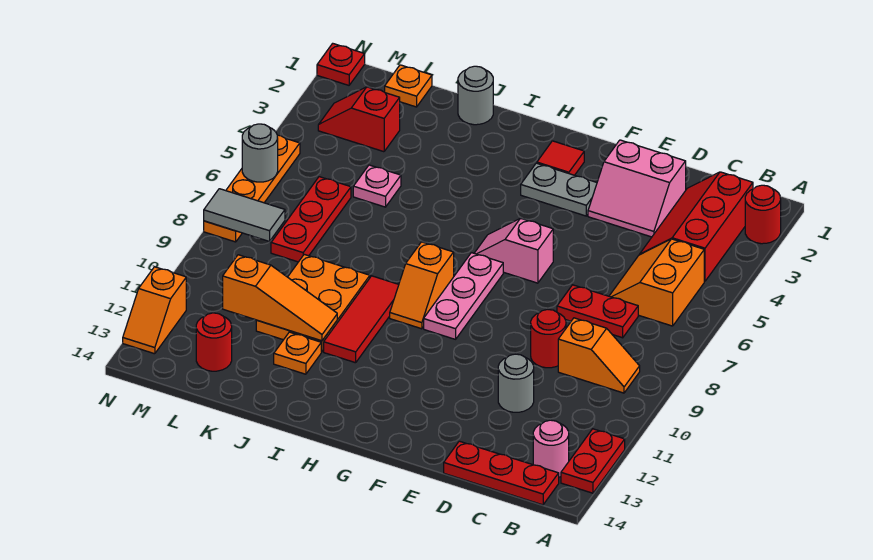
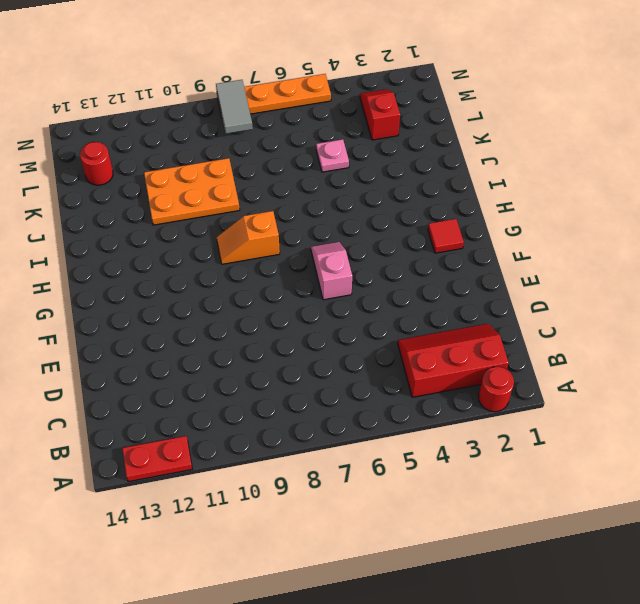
none -> orange slope B5:C6 level 1 top B
none -> orange slope B9:C9 level 1 top C
none -> pink round brick B13 level 1
none -> red plate B14:D14 level 1

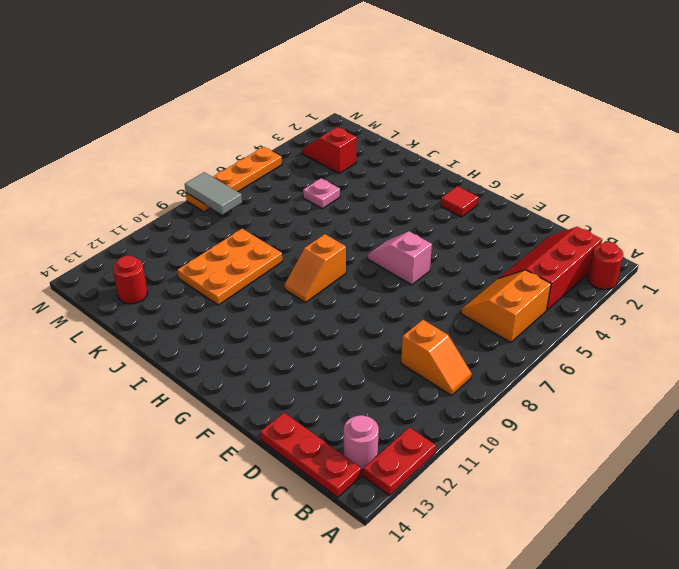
none -> red plate C7:D7 level 1
none -> pink slope D2:E3 level 1 top 2
none -> red round brick D9 level 1
none -> grey round brick D11 level 1

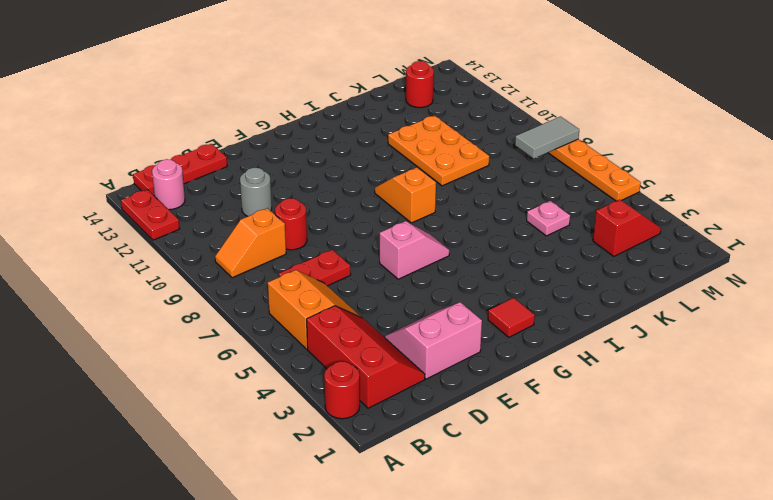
none -> grey plate F3:G3 level 1
none -> pink plate G7:G9 level 1
none -> red tile I9:I11 level 1
none -> grey round brick J1 level 1

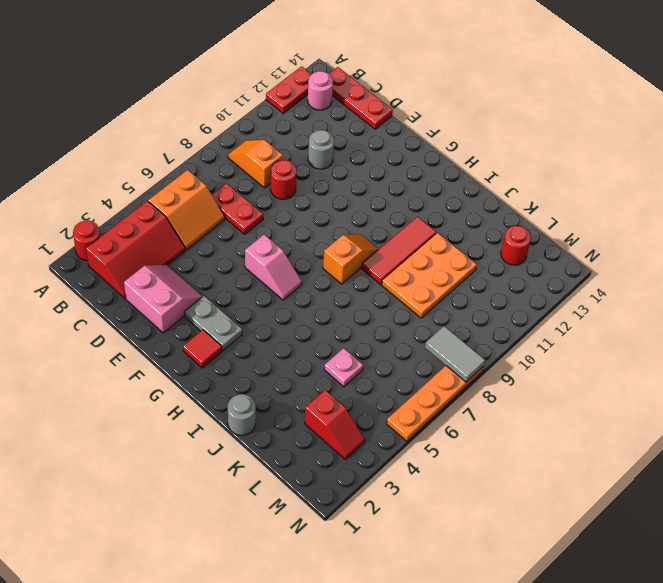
none -> pink plate G7:G9 level 1
none -> orange plate J12 level 1
none -> orange plate L1 level 1
none -> red plate L6:L8 level 1

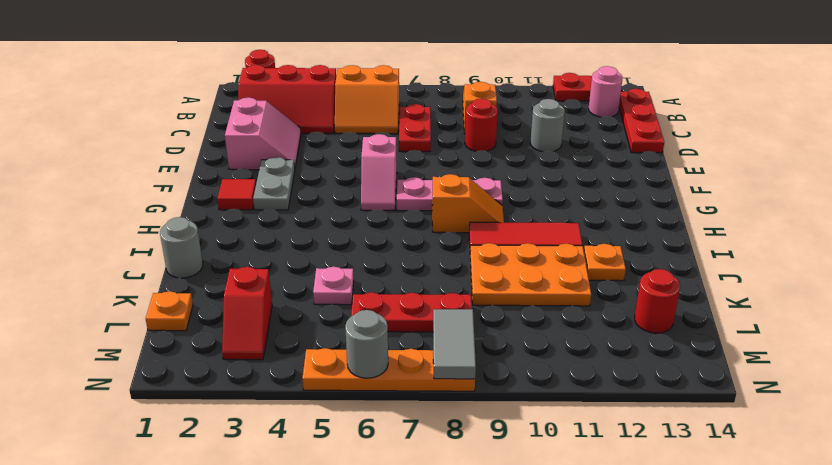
none -> red plate N1 level 1
none -> orange slope N12:N13 level 1 top 12
none -> orange slope J11:L11 level 2 top L

